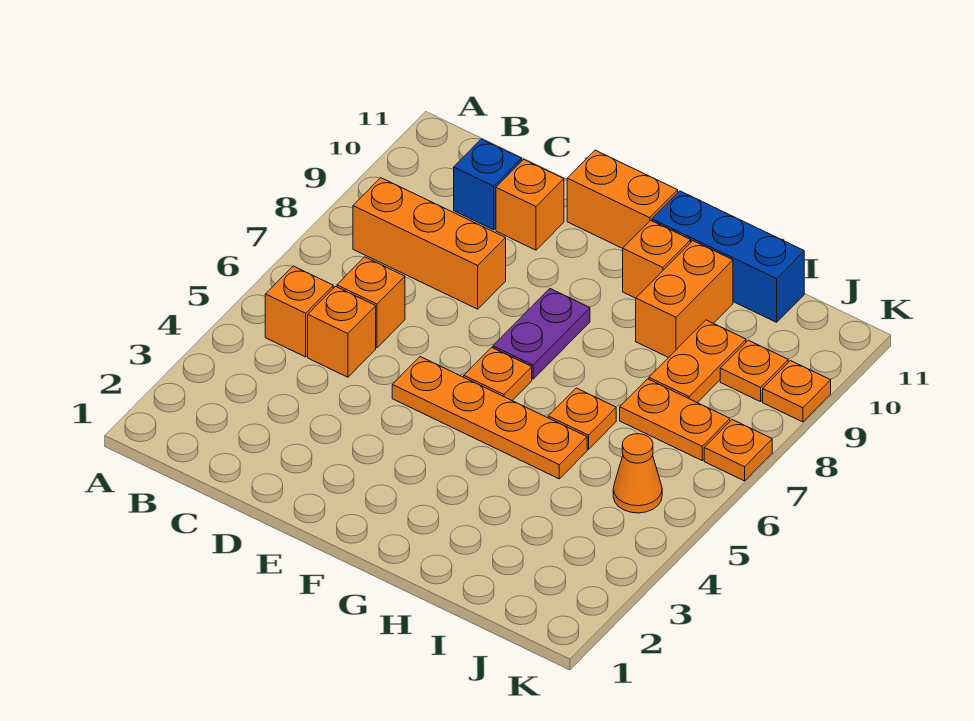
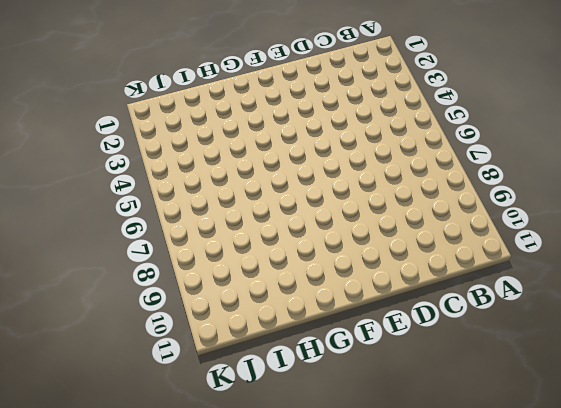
none -> orange brick B5 level 1
none -> orange brick B8:D8 level 1
none -> orange brick C5 level 1

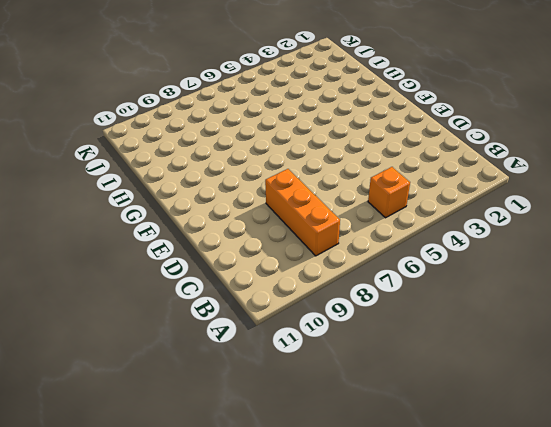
none -> orange brick C5 level 1
none -> orange brick C6 level 1
none -> blue brick C10 level 1

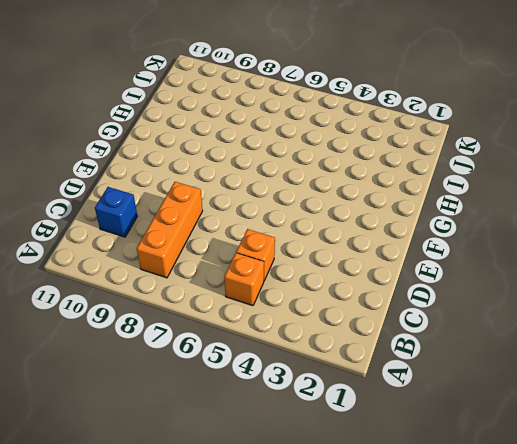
none -> orange brick C6 level 1
none -> orange brick D10 level 1
none -> orange plate E5:H5 level 1

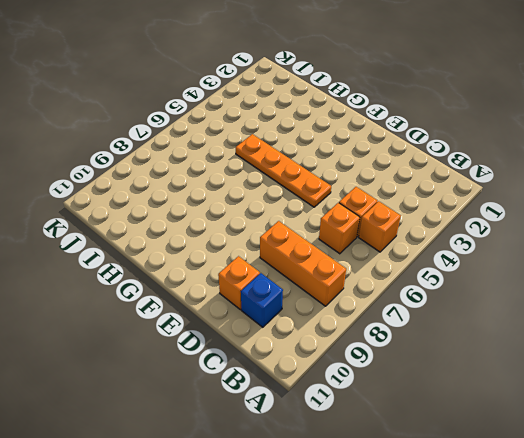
none -> orange brick E11:F11 level 1
none -> orange plate F6 level 1
none -> purple plate F7:F8 level 1

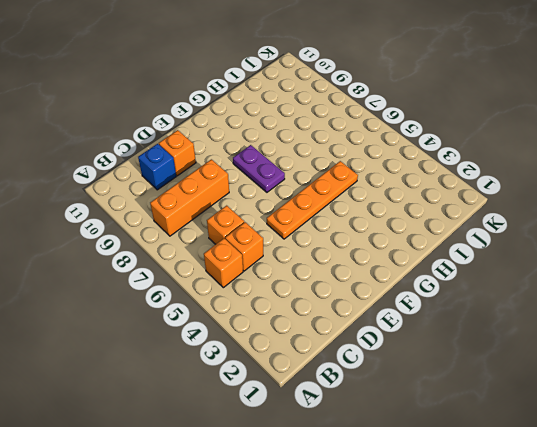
none -> orange brick E11:F11 level 1
none -> orange plate F6 level 1
none -> orange brick G10 level 1

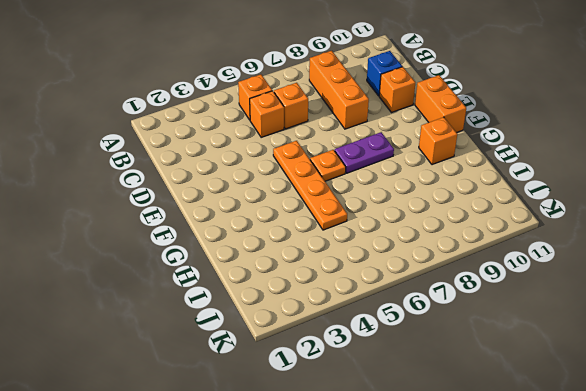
none -> blue brick G11:I11 level 1
none -> orange plate H6 level 1
none -> orange brick H9:H10 level 1

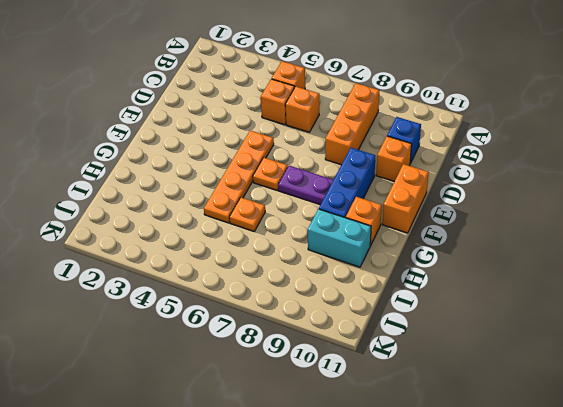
blue brick E9:G9 level 1 -> blue brick G11:I11 level 1
cyan brick H9:H10 level 1 -> orange brick H9:H10 level 1
none -> orange plate I7:J7 level 1
none -> orange plate I8:I9 level 1
none -> orange cone J5 level 1

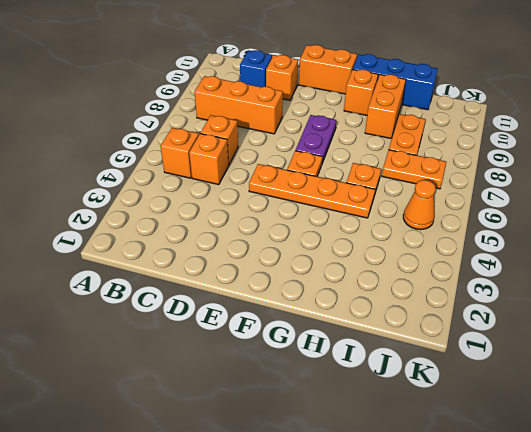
none -> orange plate J9 level 1
none -> orange plate K7 level 1
none -> orange plate K9 level 1

